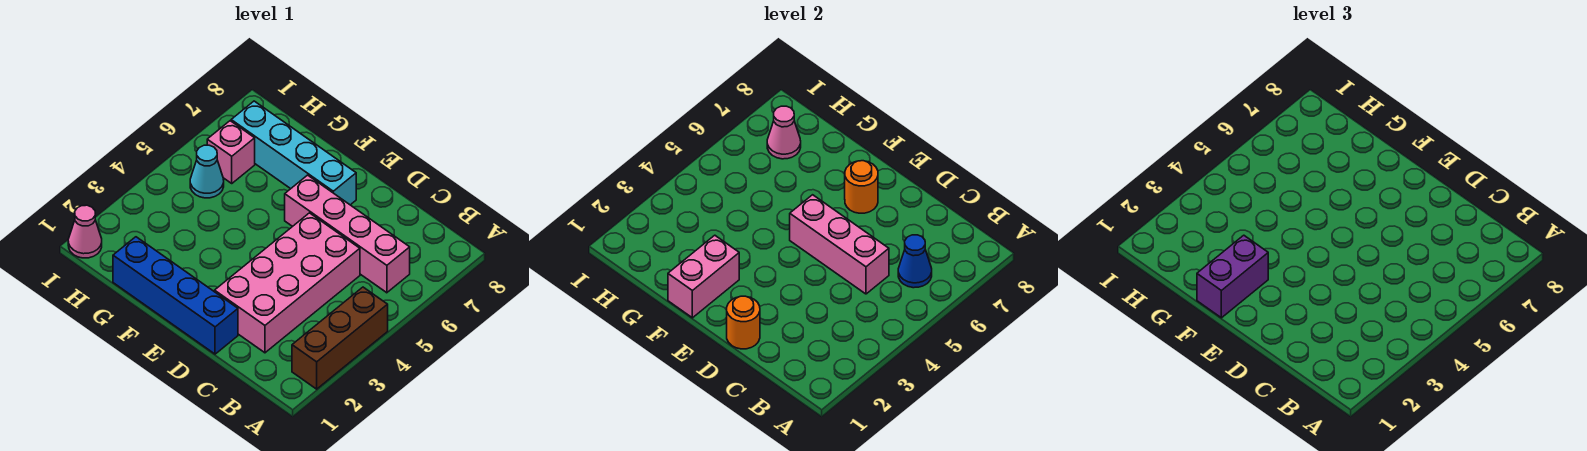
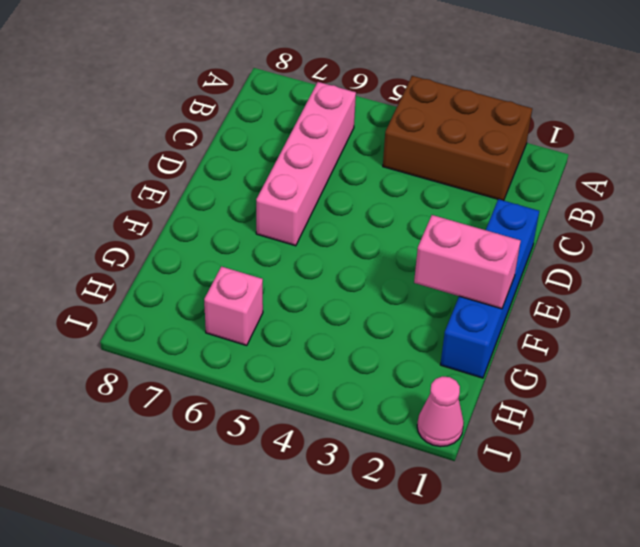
brown brick A2:B4 level 1 -> brown brick A2:A4 level 1
none -> pink brick C2:D5 level 1
none -> cyan brick E7:H7 level 1
none -> cyan cone H5 level 1

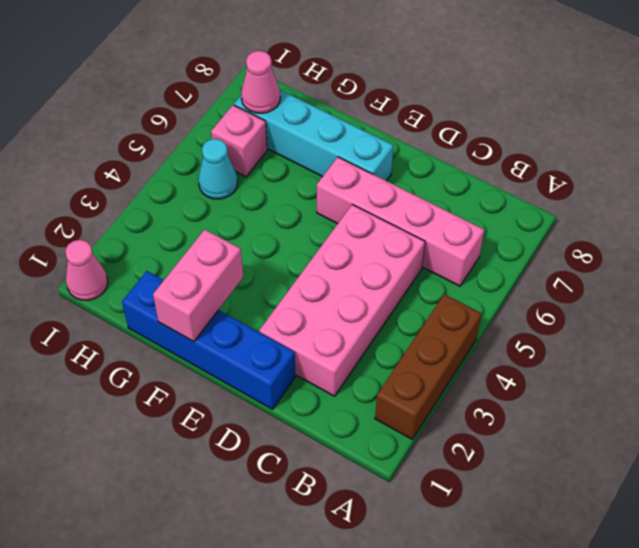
none -> blue cone B6 level 2
none -> pink brick C5:E5 level 2
none -> orange round brick D1 level 2

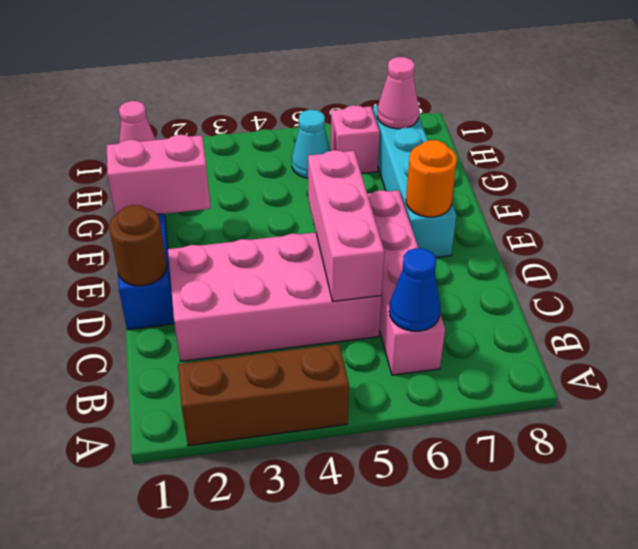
brown round brick D1 level 2 -> orange round brick D1 level 2
none -> purple brick F1:F2 level 3

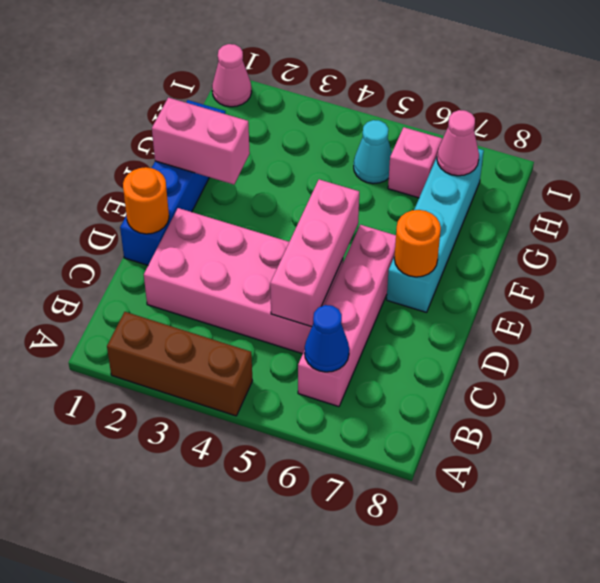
none -> purple brick F1:F2 level 3

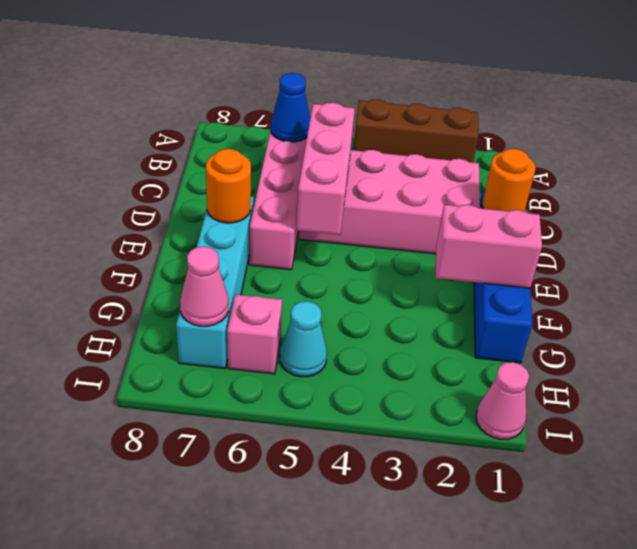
none -> purple brick F1:F2 level 3

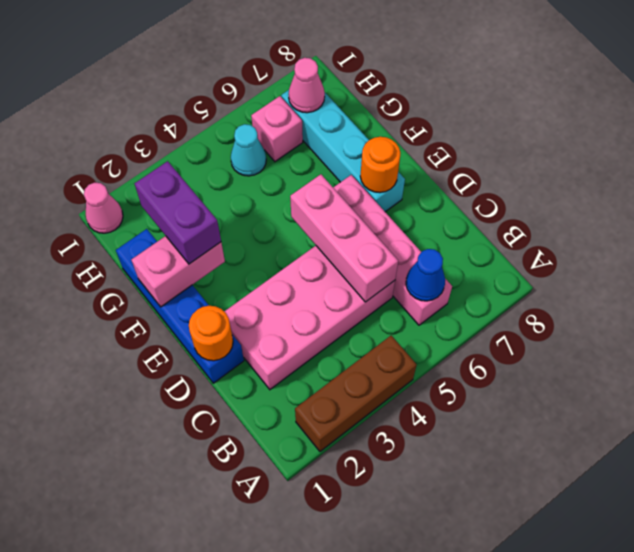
purple brick F2:G2 level 3 -> purple brick F1:F2 level 3

